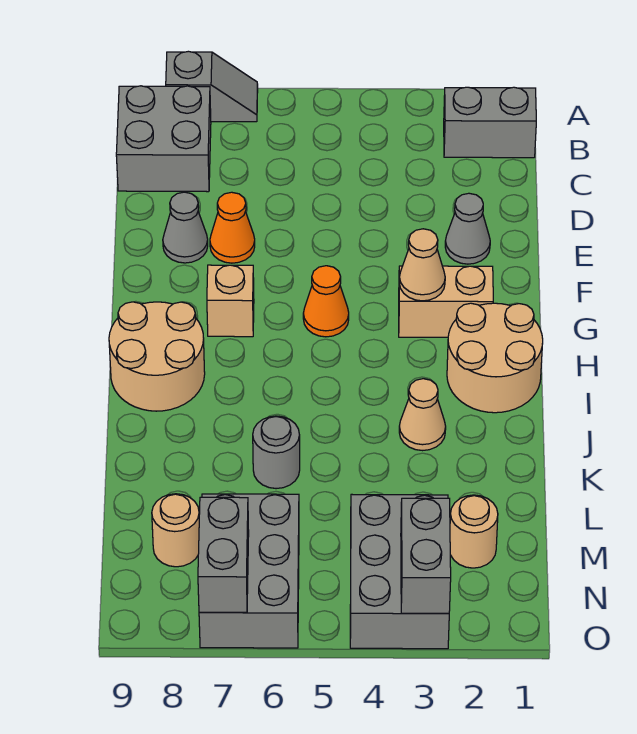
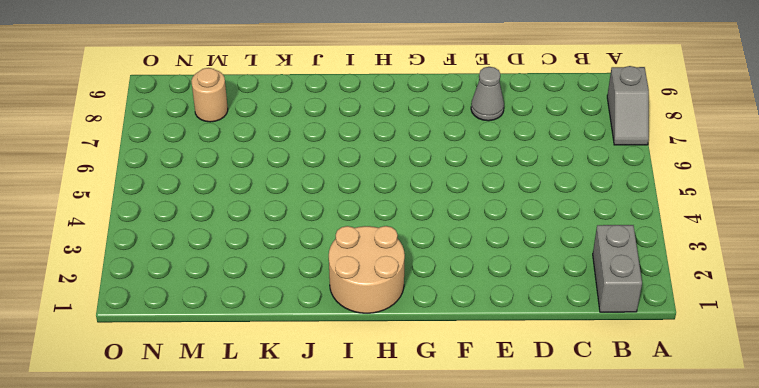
none -> grey brick B8:C9 level 1
none -> grey cone E2 level 1
none -> orange cone E7 level 1

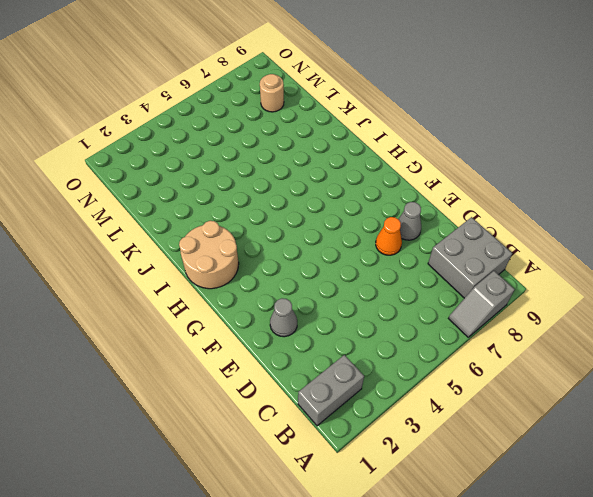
none -> tan brick G2:G3 level 1
none -> orange cone G5 level 1
none -> tan brick G7 level 1

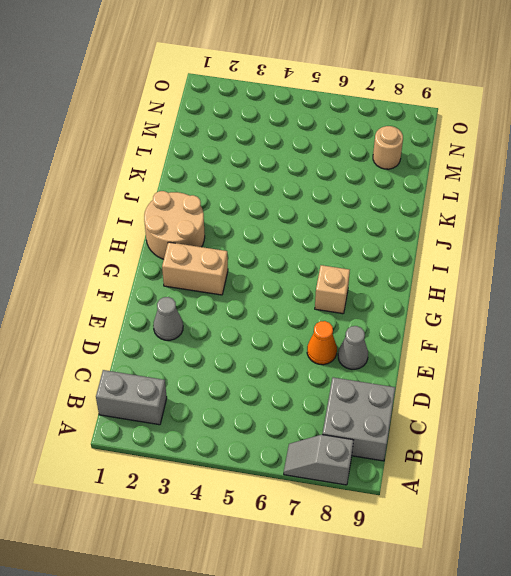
none -> orange cone G5 level 1
none -> tan round brick H8:I9 level 1
none -> tan cone J3 level 1

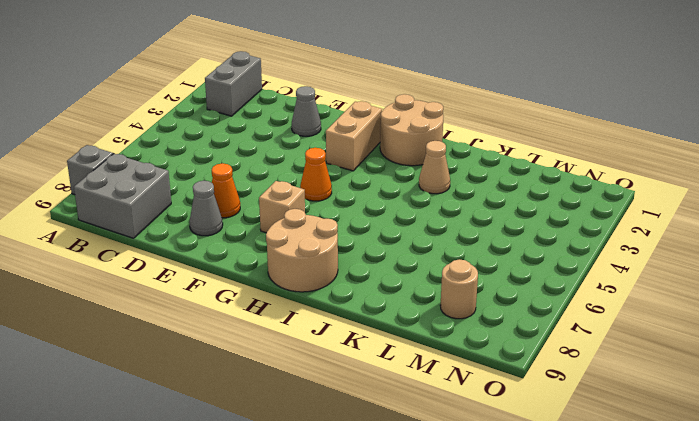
none -> grey round brick K6 level 1
none -> tan round brick M2 level 1
none -> grey brick M3:O4 level 1

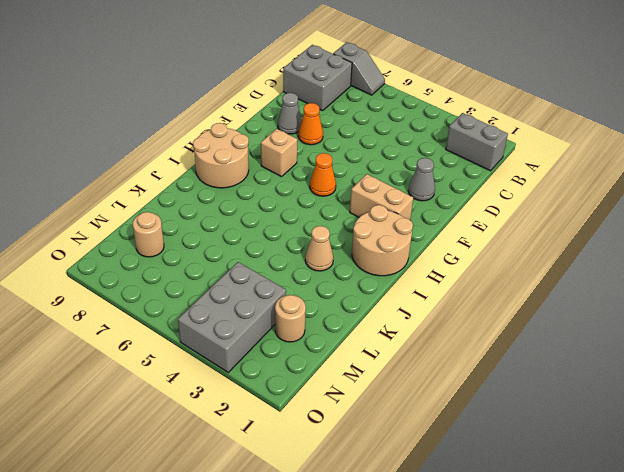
none -> grey round brick K6 level 1
none -> grey brick M6:O7 level 1
none -> tan cone G3 level 2

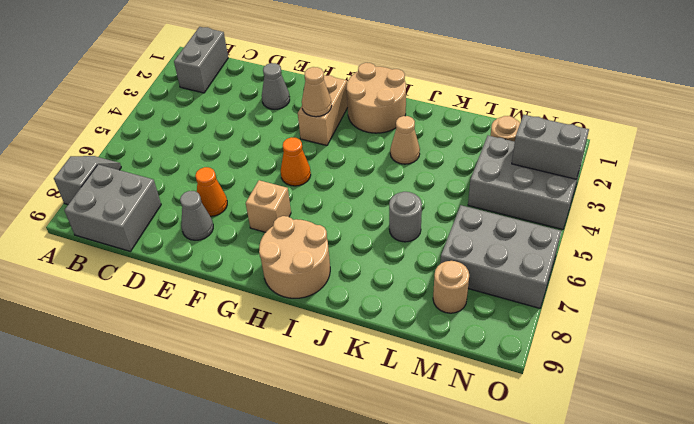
none -> grey brick N7:O7 level 2

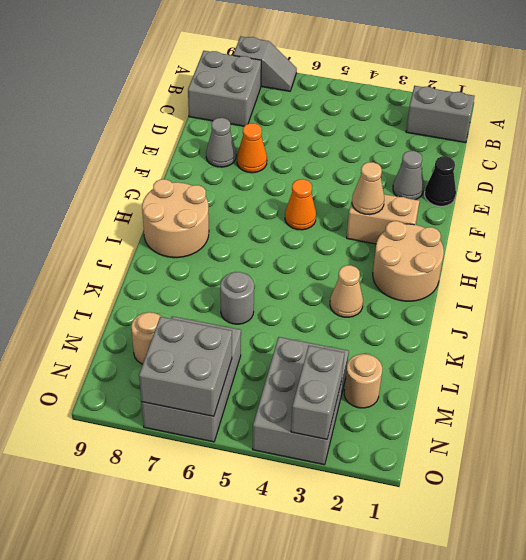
black cone E1 level 1 -> none
grey brick N6:O7 level 2 -> grey brick N7:O7 level 2
none -> tan brick G7 level 1

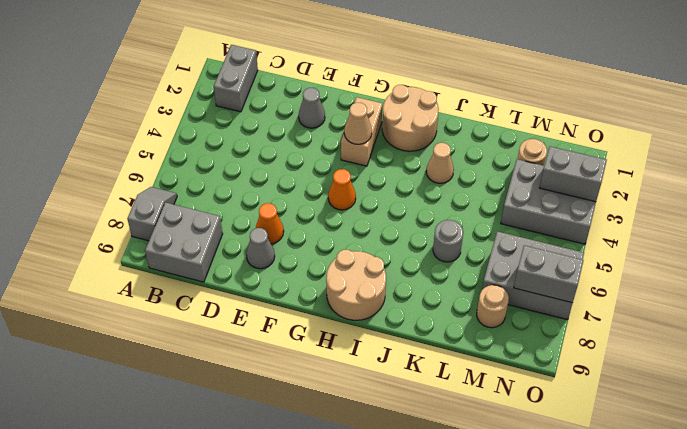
none -> tan brick G7 level 1

